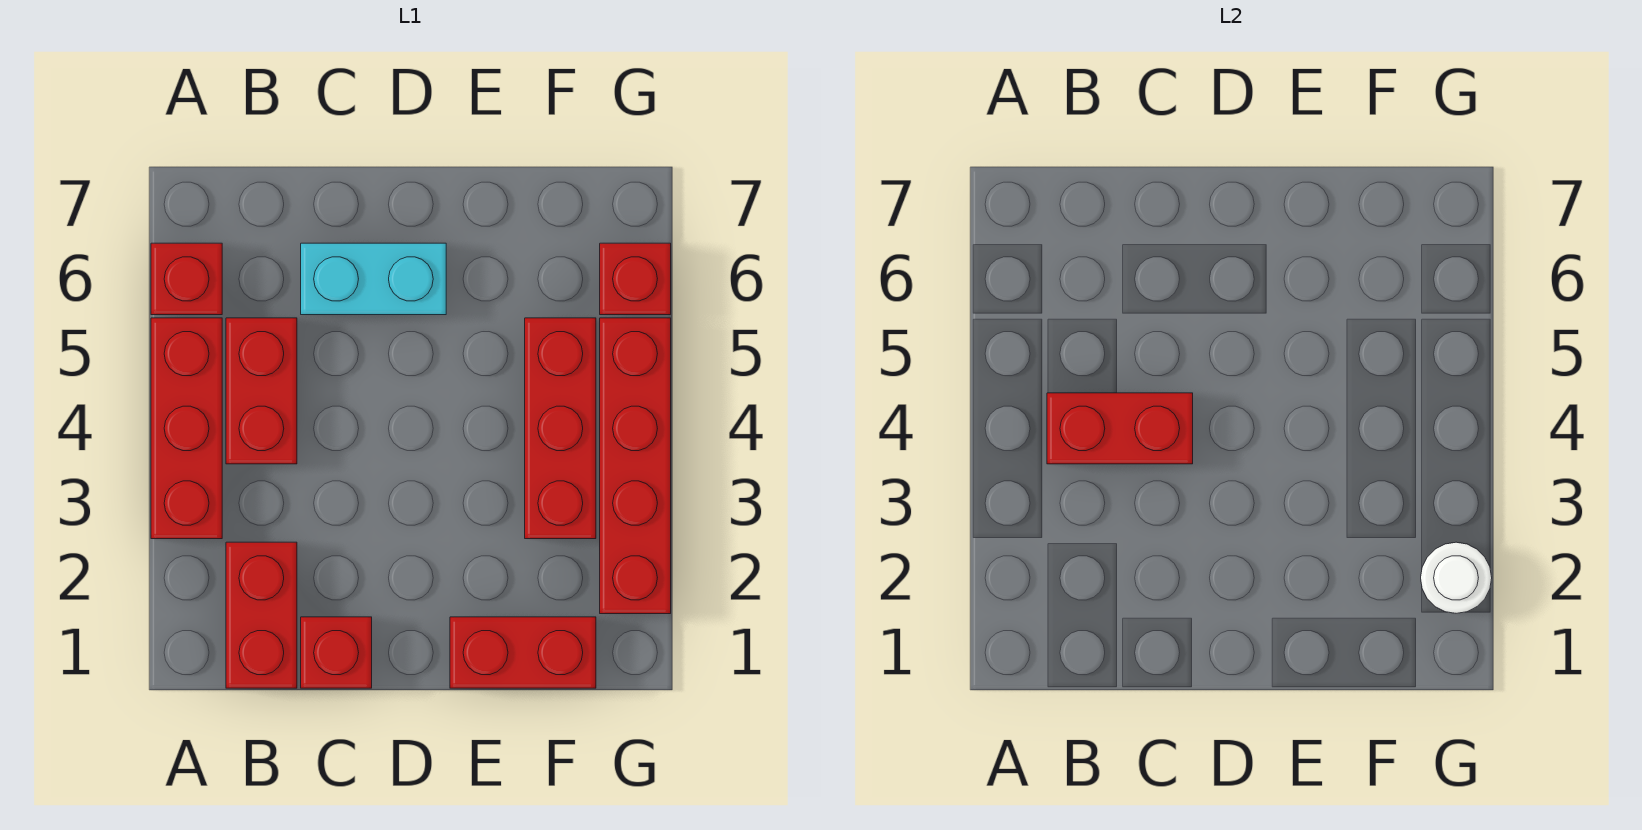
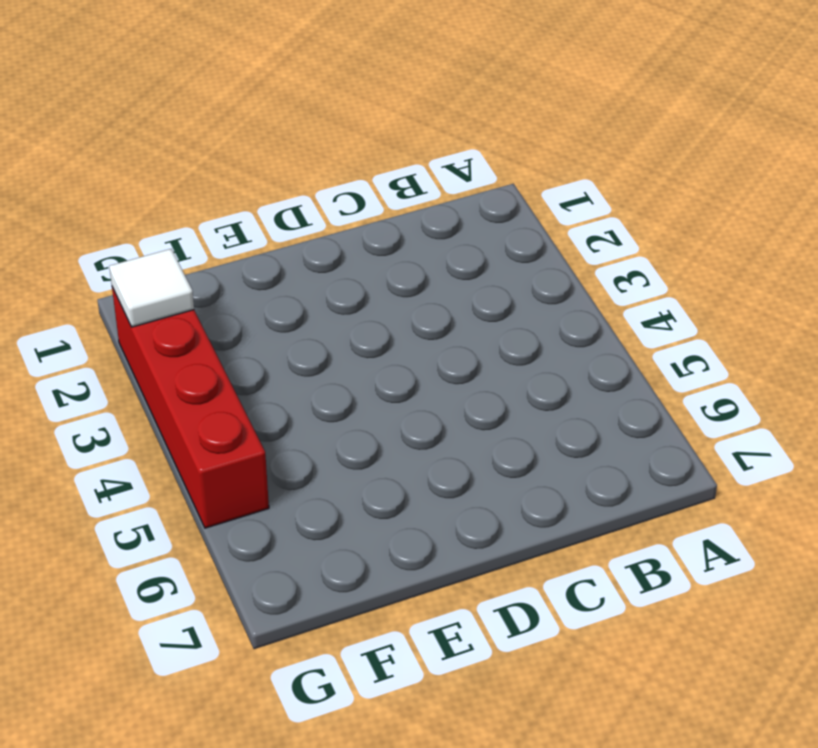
white tile G2 level 2 -> white round brick G2 level 2
none -> red brick A3:A5 level 1
none -> red brick A6 level 1
none -> red brick B1:B2 level 1

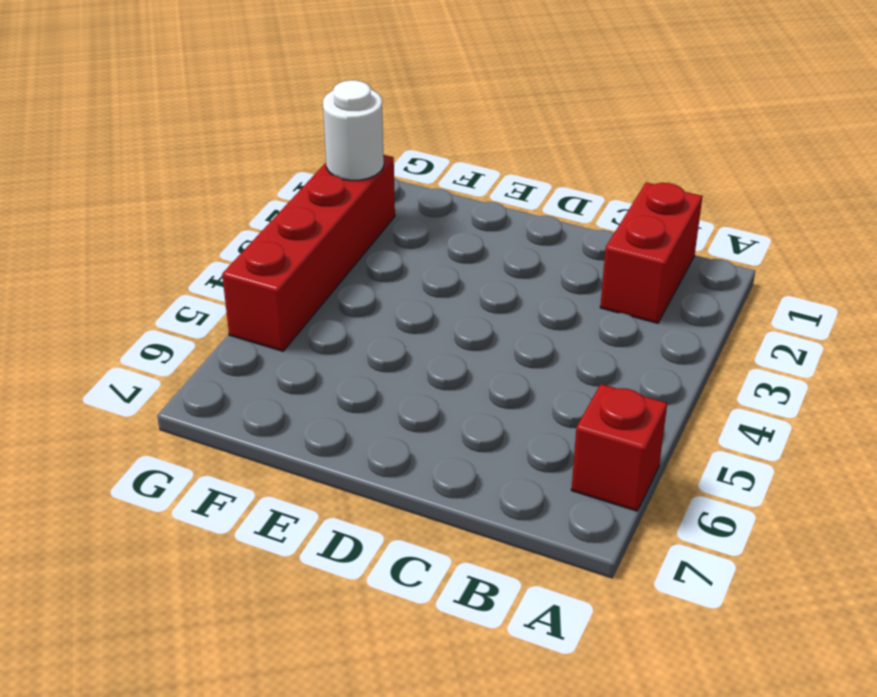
none -> red brick A3:A5 level 1
none -> red brick B4:B5 level 1
none -> red brick C1 level 1

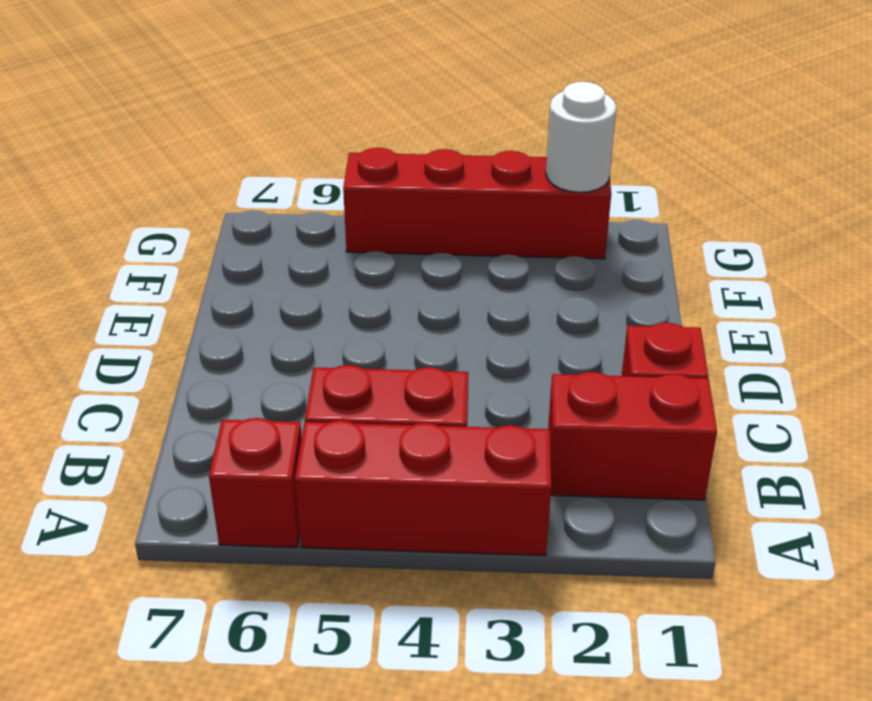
none -> cyan brick C6:D6 level 1
none -> red brick E1:F1 level 1
none -> red brick F3:F5 level 1

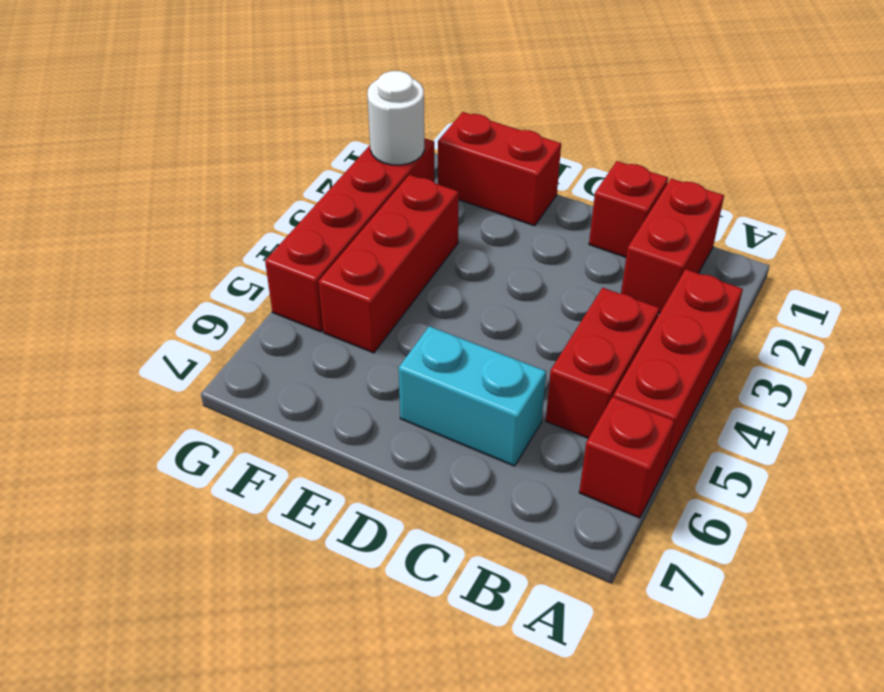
none -> red brick G6 level 1
none -> red brick B4:C4 level 2

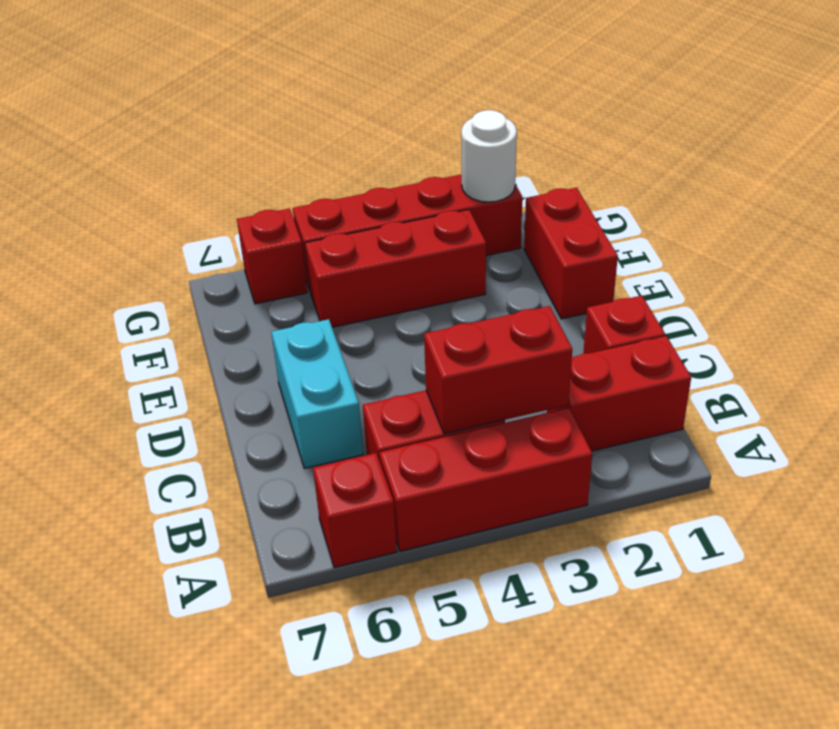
red brick B3:B4 level 2 -> red brick B4:C4 level 2

